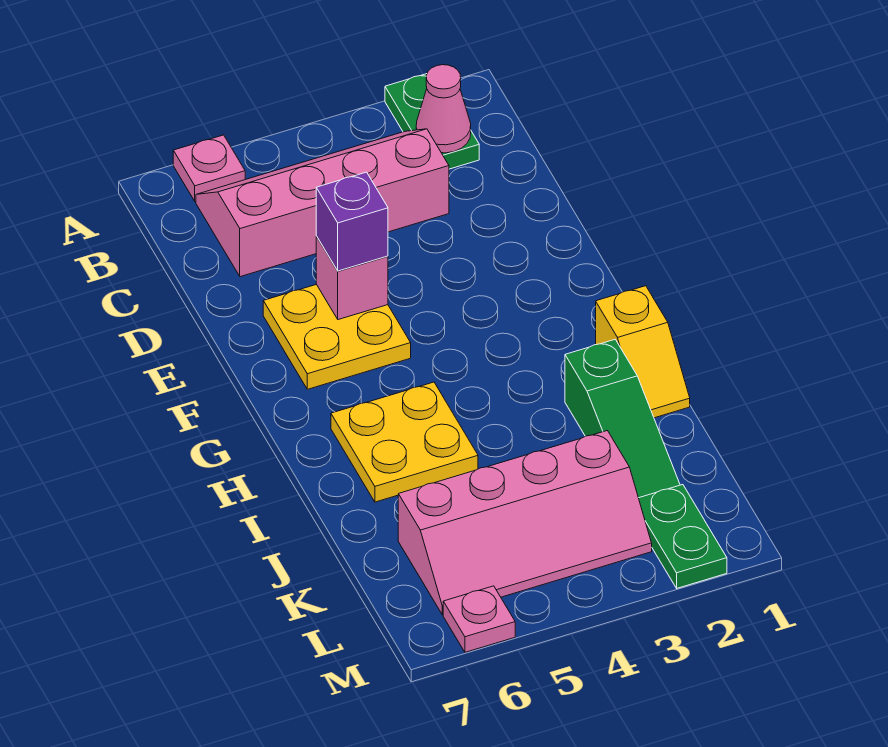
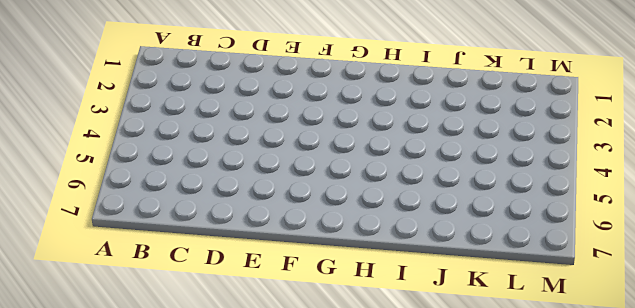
none -> green plate A2:B2 level 1
none -> pink plate A6 level 1
none -> pink slope B3:C6 level 1 top C

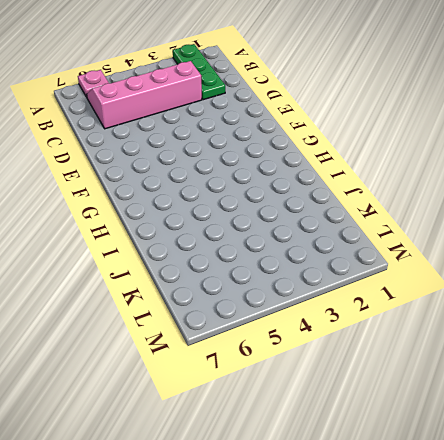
green plate A2:C2 level 1 -> green plate A2:B2 level 1
none -> yellow plate E5:F6 level 1
none -> yellow slope H1:I1 level 1 top H
none -> yellow plate H5:I6 level 1

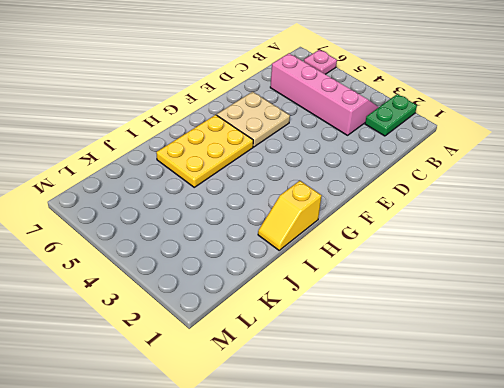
tan plate E5:F6 level 1 -> yellow plate E5:F6 level 1
yellow plate G5:I6 level 1 -> yellow plate H5:I6 level 1
none -> green slope I2:K2 level 1 top I
none -> pink slope K3:L6 level 1 top K
none -> green plate L2:M2 level 1

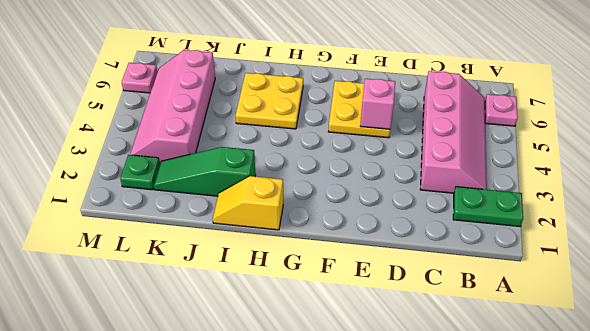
green plate L2 level 1 -> green plate L2:M2 level 1
none -> pink cone B2 level 2
none -> purple brick E5 level 3

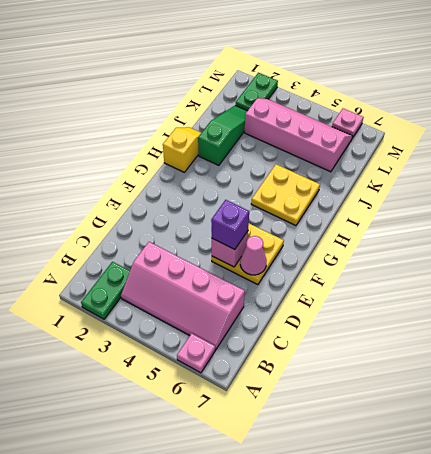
pink cone E6 level 2 -> pink cone B2 level 2

